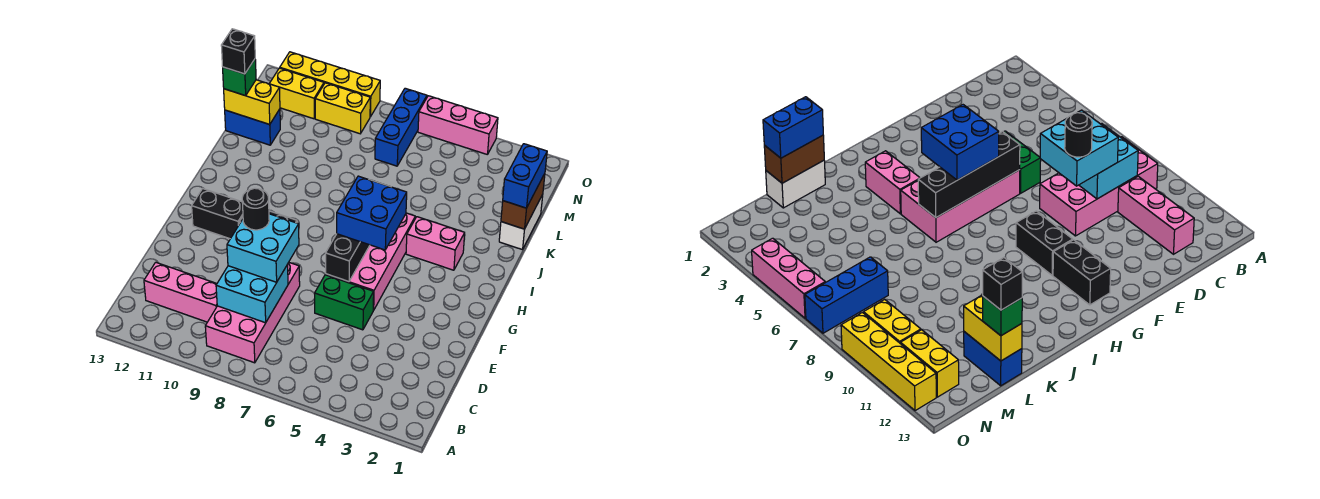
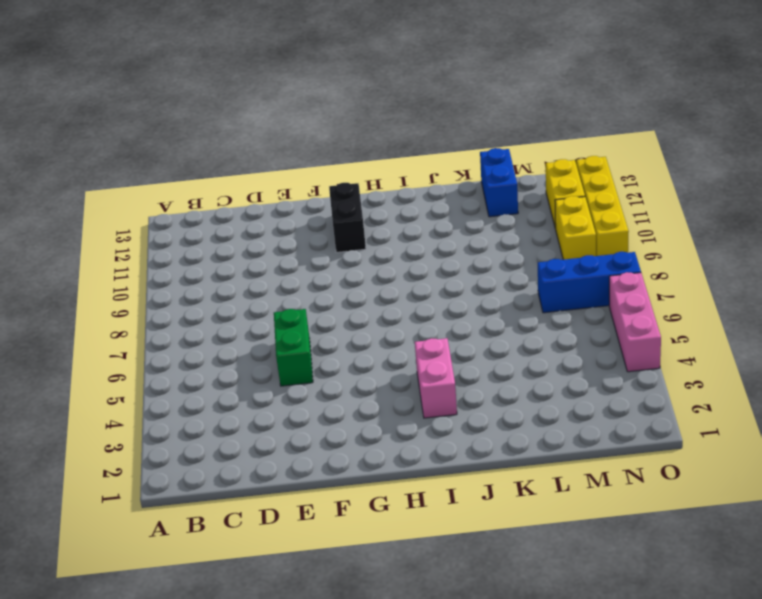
none -> pink brick B8:E9 level 1
none -> pink brick C10:C12 level 1
none -> pink brick F5:I6 level 1

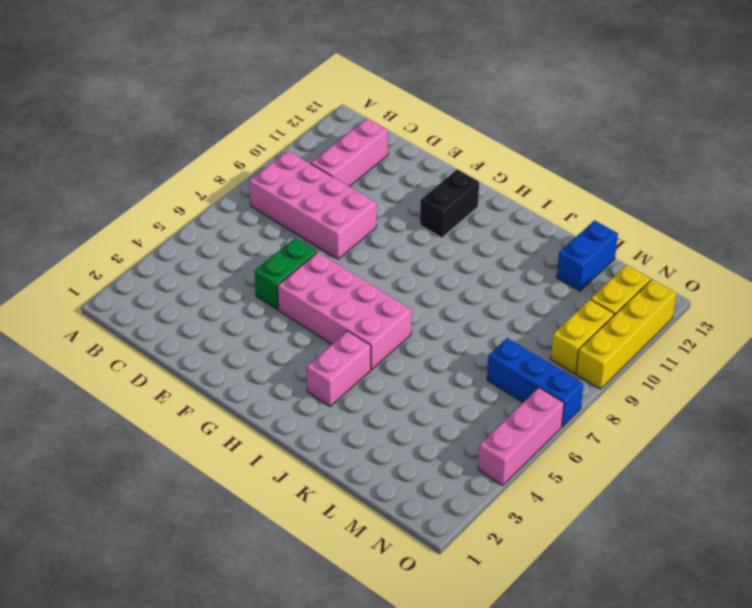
none -> black brick G9:G10 level 1
none -> white brick K1:L1 level 1
none -> cyan brick C8:D9 level 2

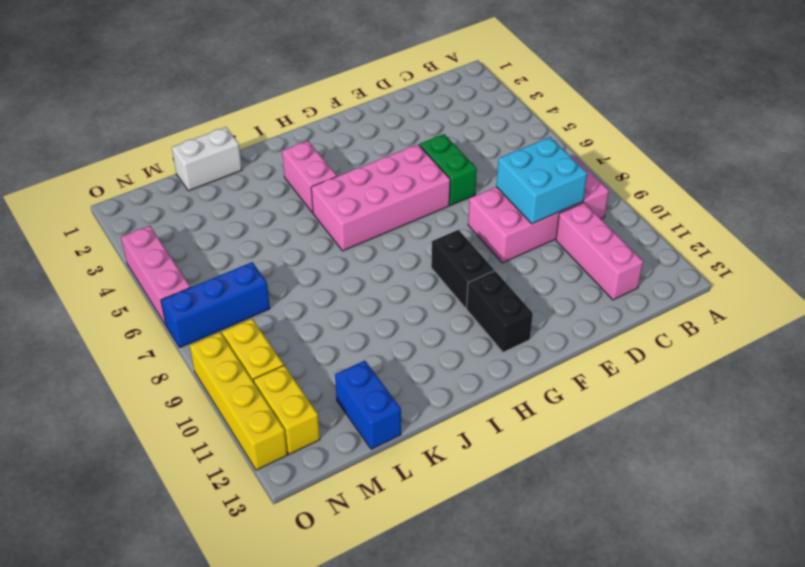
none -> black brick F6:I6 level 2
none -> brown brick K1:L1 level 2
none -> yellow brick L12:L13 level 2

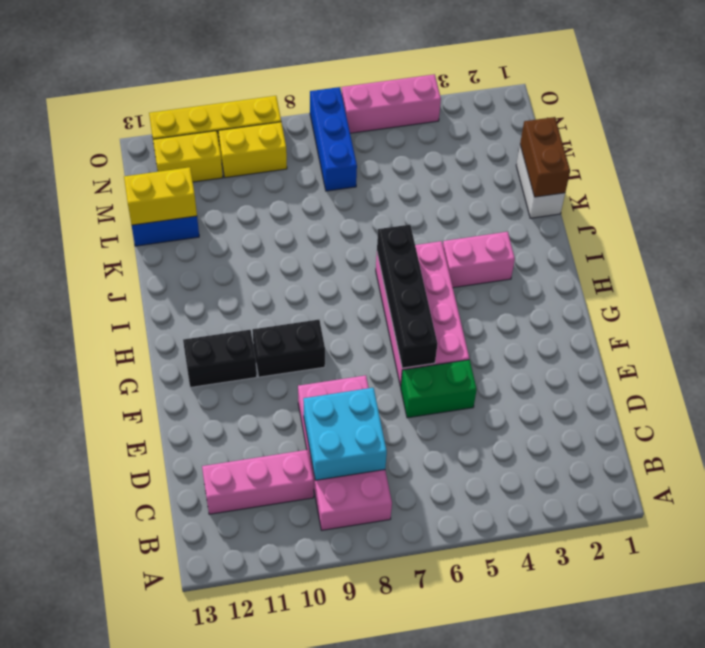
none -> cyan brick D8:E9 level 3
none -> blue brick G5:H6 level 3
none -> blue brick K1:L1 level 3

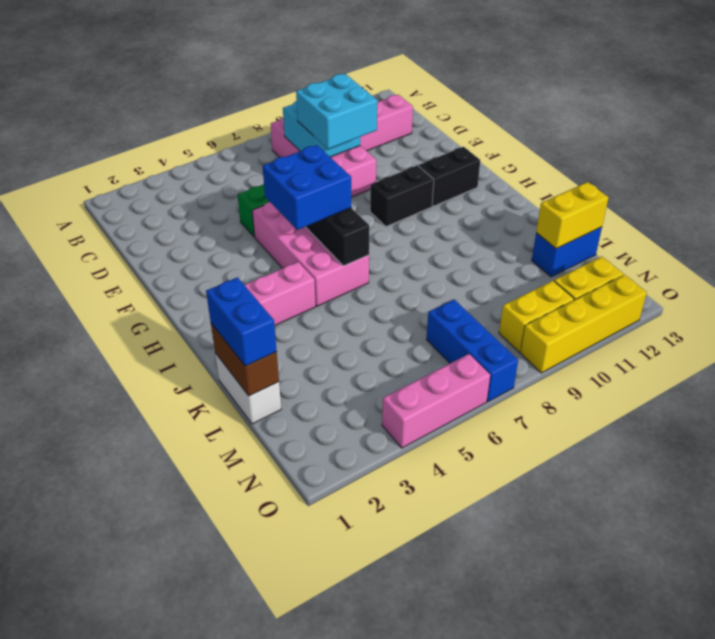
none -> green brick L13 level 3
none -> black round brick E9 level 4
none -> black brick L13 level 4

